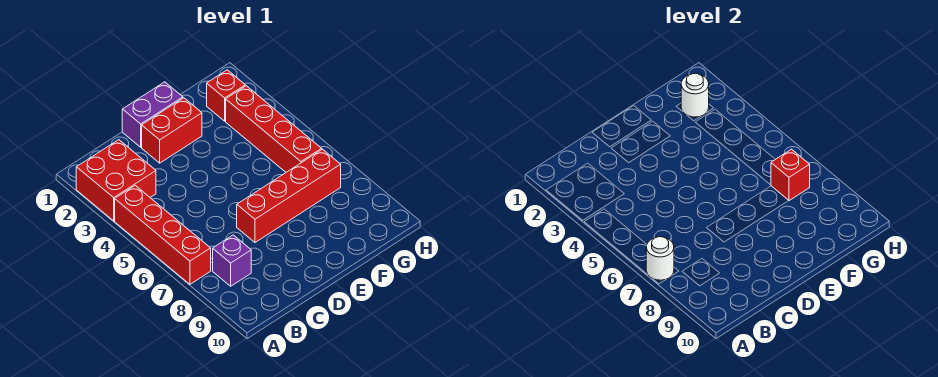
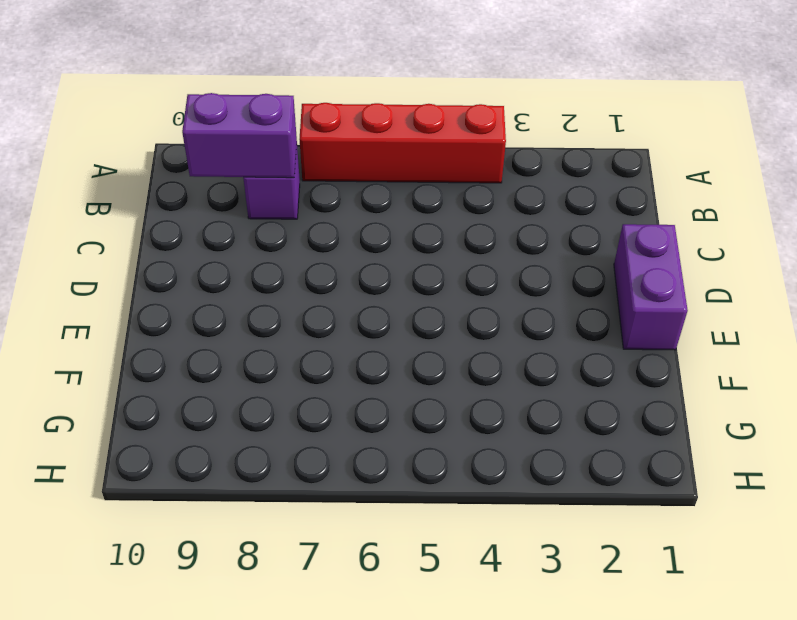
purple brick B8:B9 level 2 -> none
none -> red brick A2:B3 level 1
none -> red brick D2:E2 level 1

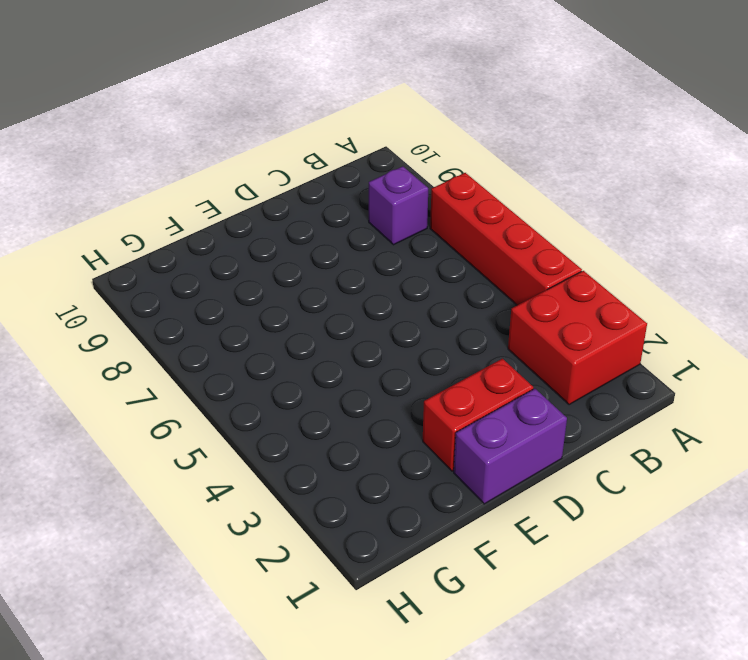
none -> red brick D7:G7 level 1
none -> red brick G2 level 1

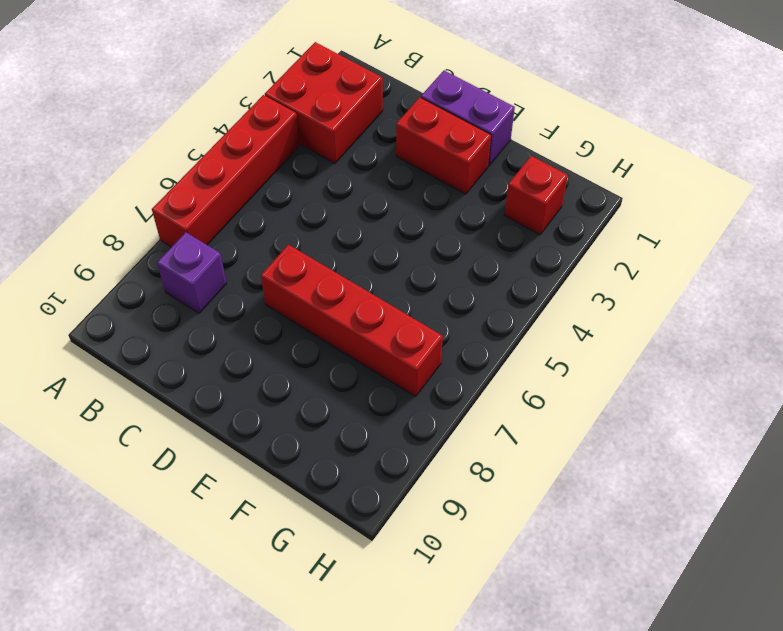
none -> red brick G3:G6 level 1
none -> white round brick A7 level 2

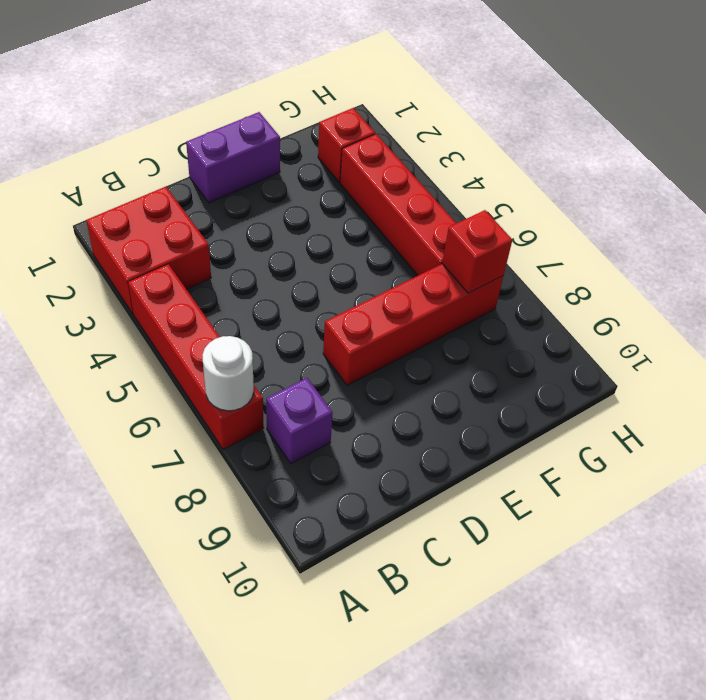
none -> red brick D2:E2 level 1
none -> white round brick G2 level 2

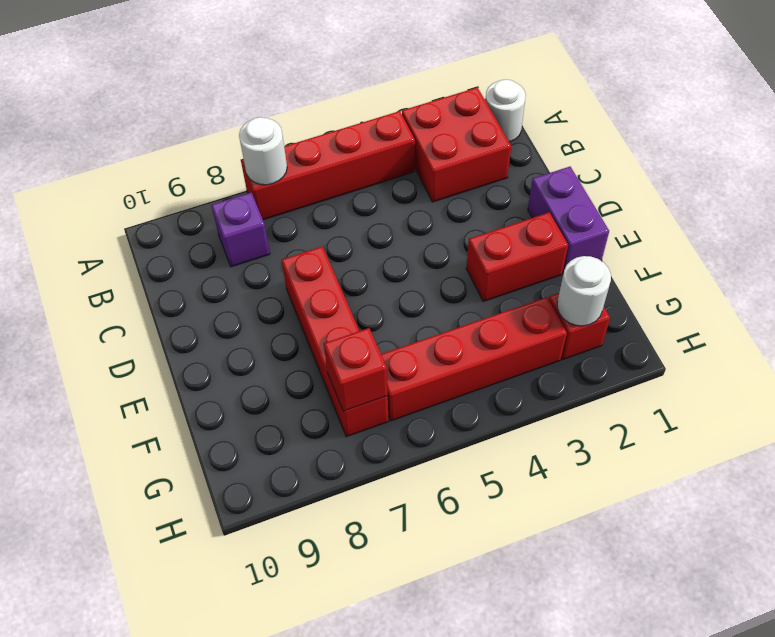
white round brick A1 level 1 -> none
red brick E2:E3 level 1 -> red brick D2:E2 level 1

